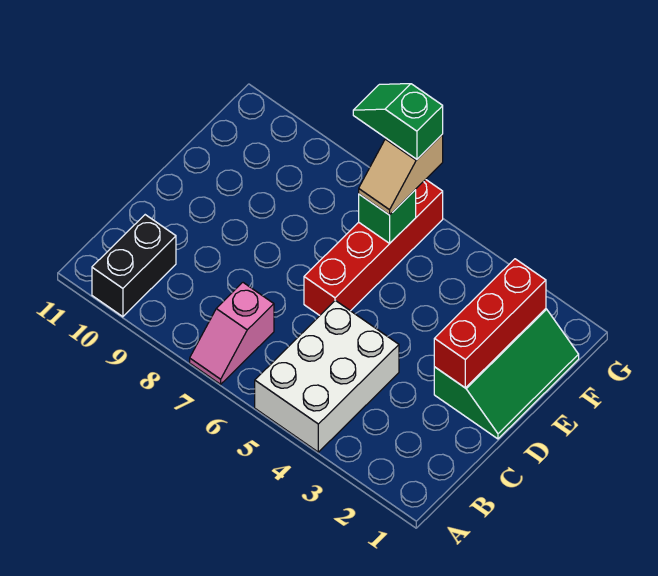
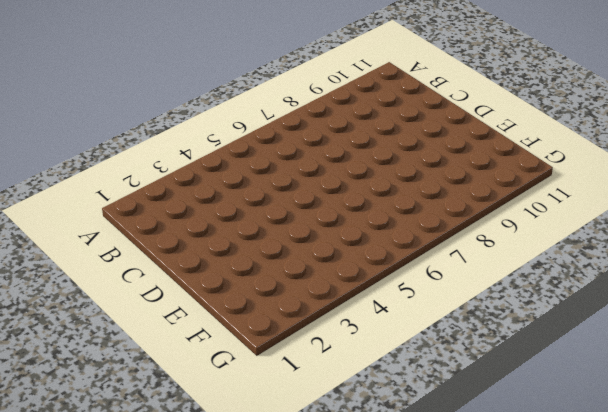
none -> white brick A4:C5 level 1
none -> pink slope A7:B7 level 1 top B

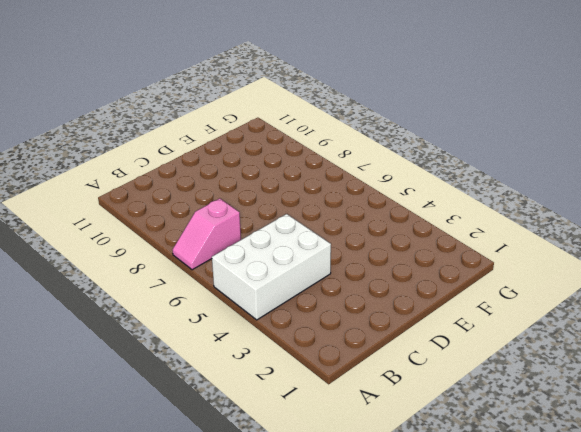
none -> black brick A10:B10 level 1
none -> green slope D1:F2 level 1 top 2

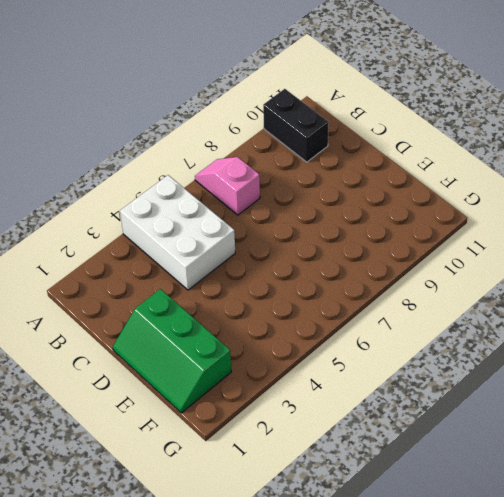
none -> red brick D6:G6 level 1
none -> red brick D2:F2 level 2

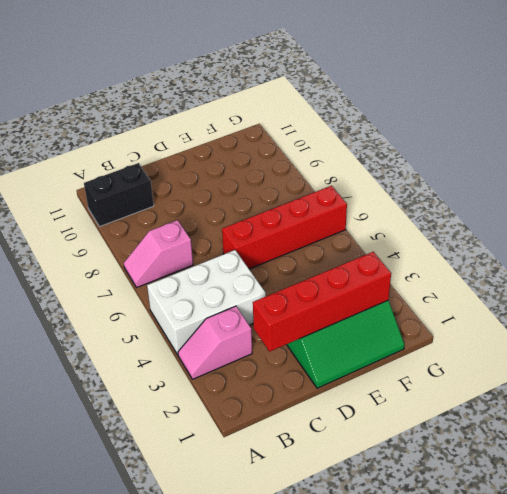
pink slope A3:B3 level 1 top B -> none
red brick C2:F2 level 2 -> red brick D2:F2 level 2
none -> green brick F6 level 2
none -> tan slope F6:G6 level 3 top G

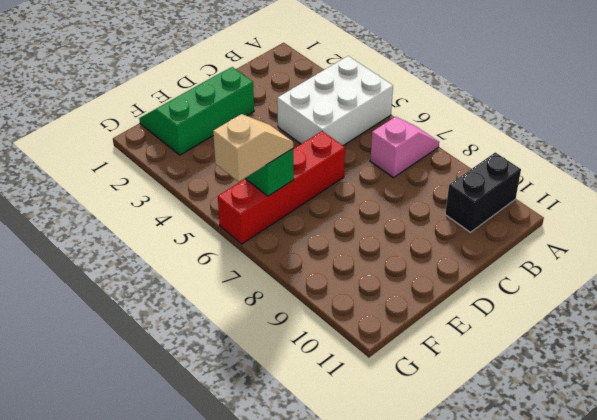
none -> red brick D2:F2 level 2
none -> green slope G6:G7 level 4 top 6

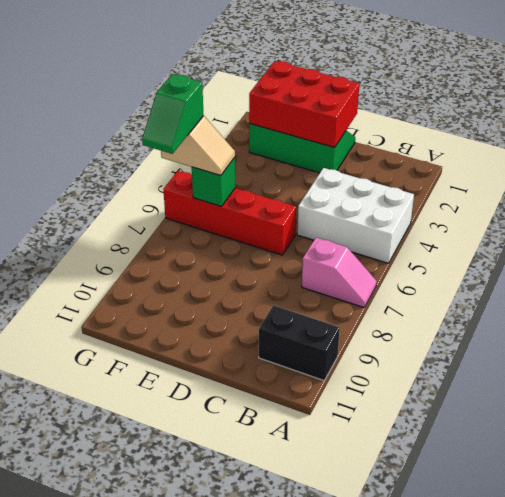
red brick D1:F2 level 2 -> red brick D2:F2 level 2

